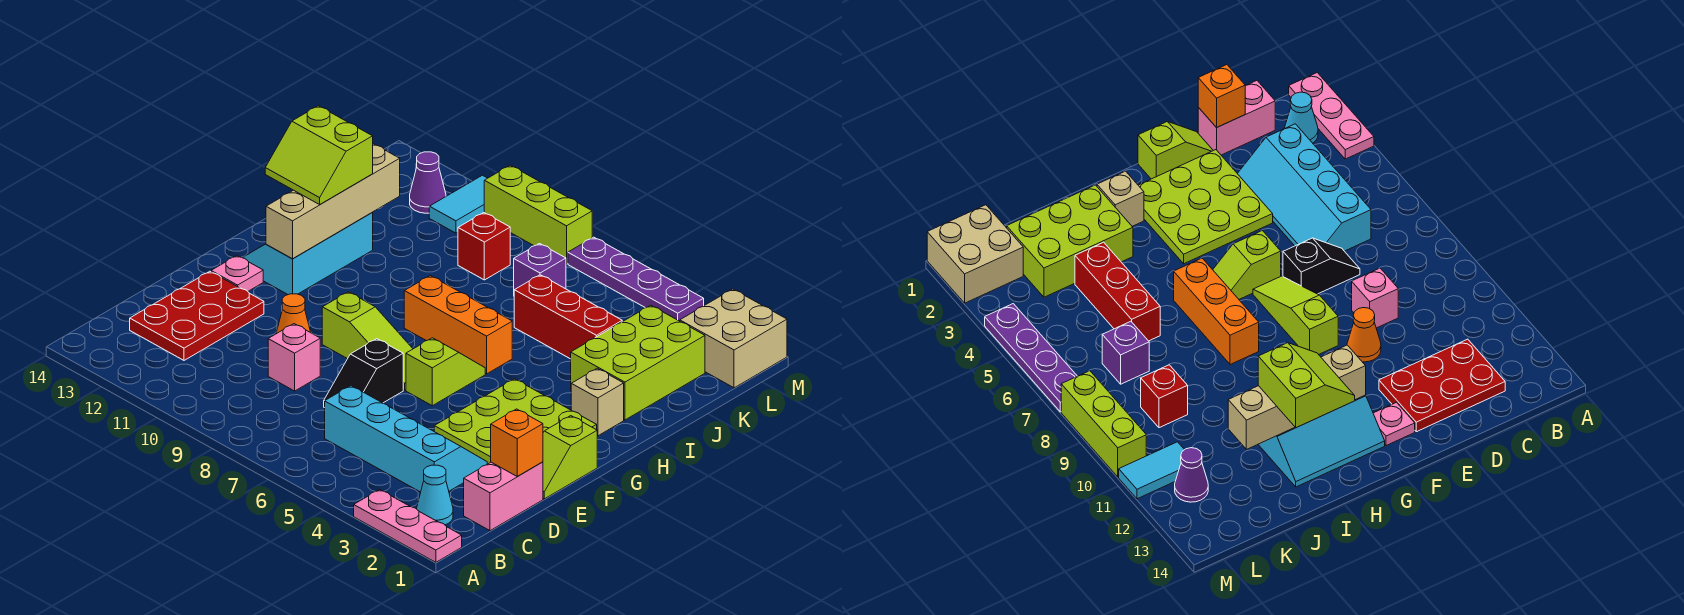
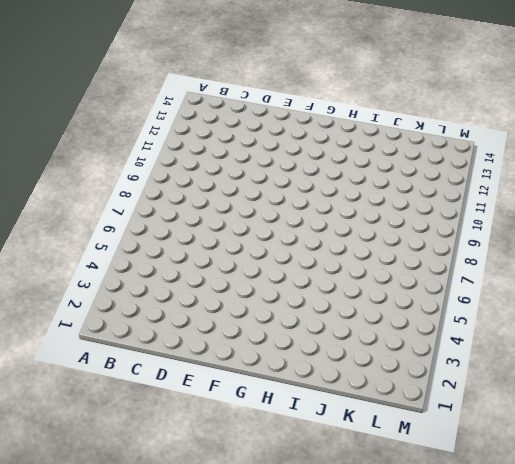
none -> pink plate A1:A3 level 1
none -> cyan cone B2 level 1
none -> pink brick C1:D1 level 1

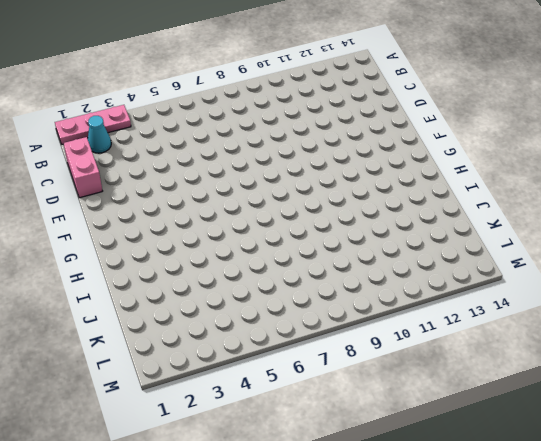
none -> cyan slope C3:D6 level 1 top C
none -> red plate C12:E13 level 1
none -> black slope D7:E7 level 1 top E

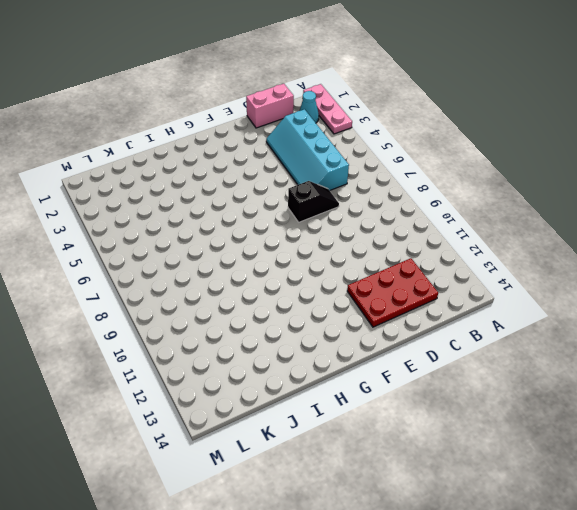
none -> pink brick D9 level 1
none -> lime slope E1:F1 level 1 top F
none -> lime plate E2:G4 level 1

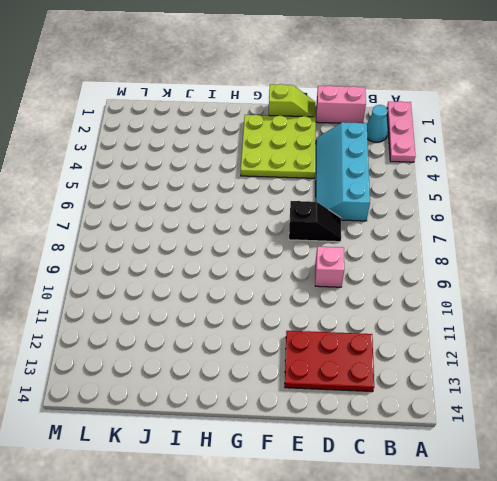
none -> orange cone E10 level 1
none -> lime slope F6:G6 level 1 top F
none -> lime slope F7:F9 level 1 top 9

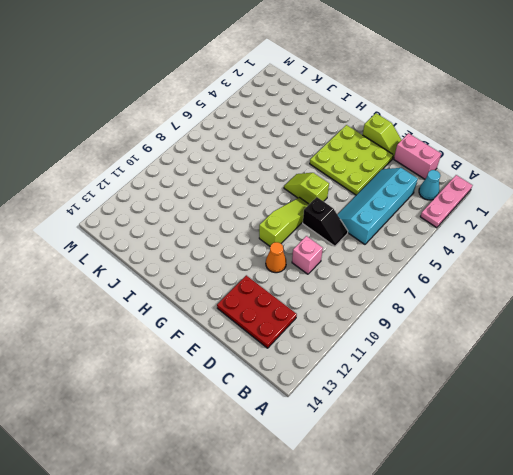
none -> pink plate F13 level 1
none -> cyan slope G12:I13 level 1 top 12
none -> tan brick H2 level 1

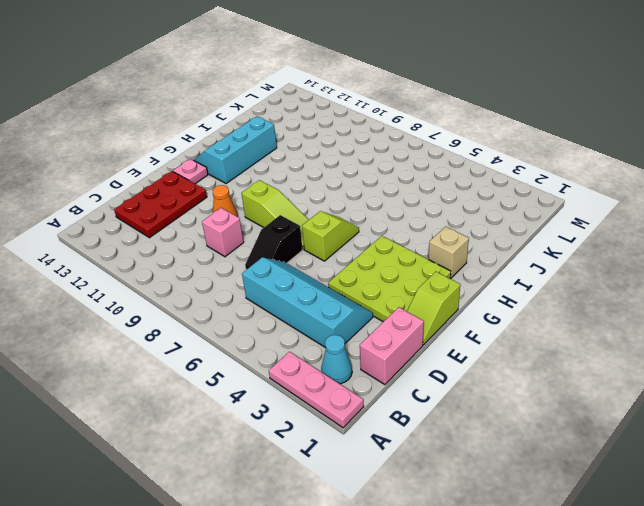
none -> orange brick H6:H8 level 1
none -> lime brick I2:K3 level 1
none -> red brick J4:J6 level 1

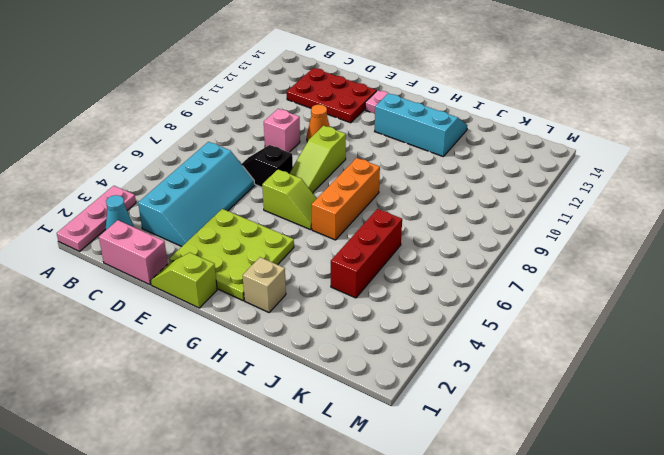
none -> lime brick I2:K3 level 1
none -> purple brick K7 level 1
none -> red brick K9 level 1

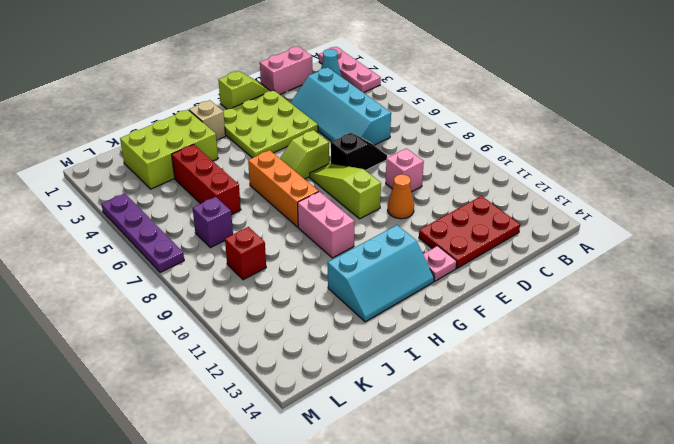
pink brick H9:H10 level 1 -> none
none -> tan brick L1:M2 level 1
none -> cyan tile L11:M11 level 1
none -> purple cone L12 level 1

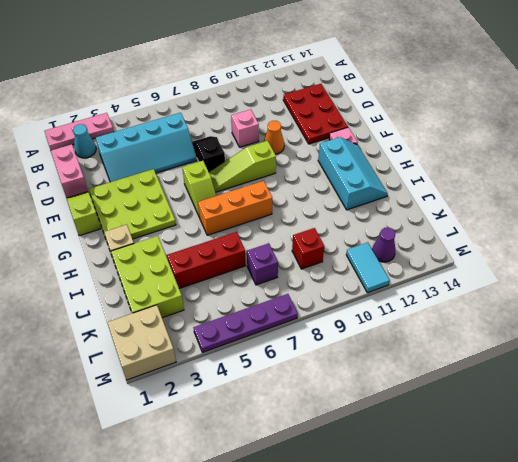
none -> lime brick M8:M10 level 1
none -> orange brick D1 level 2
none -> tan brick G12:J12 level 2

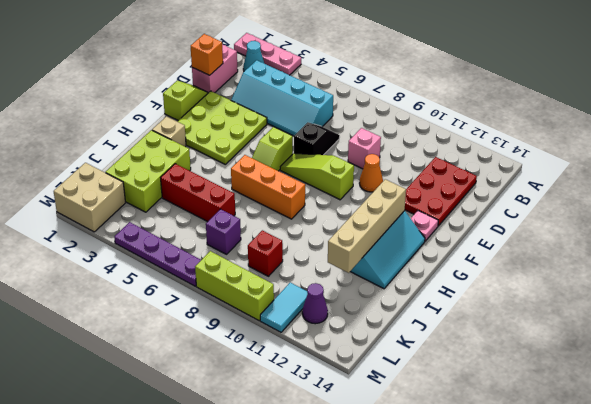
none -> lime slope H12:I13 level 3 top I

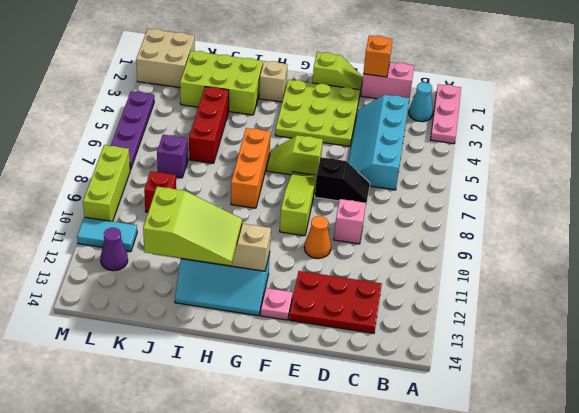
lime slope H12:J13 level 3 top J -> lime slope H12:I13 level 3 top I

